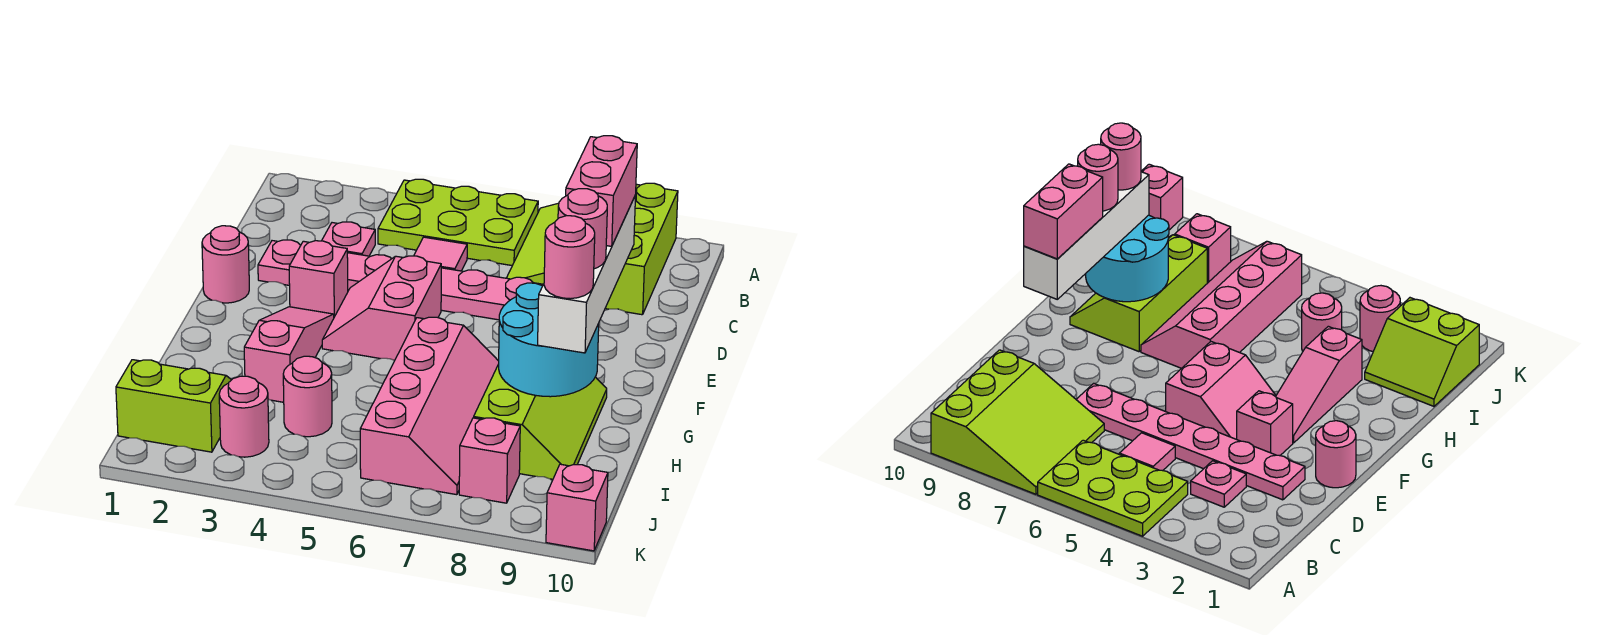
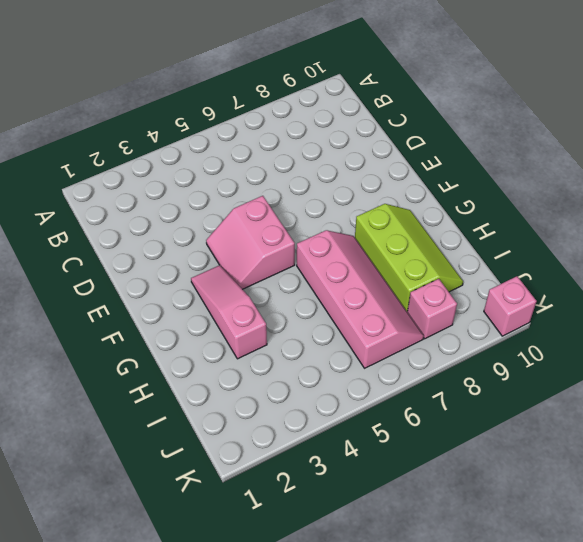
none -> lime plate A4:B6 level 1
none -> lime slope A7:C9 level 1 top 9
none -> pink plate C3 level 1

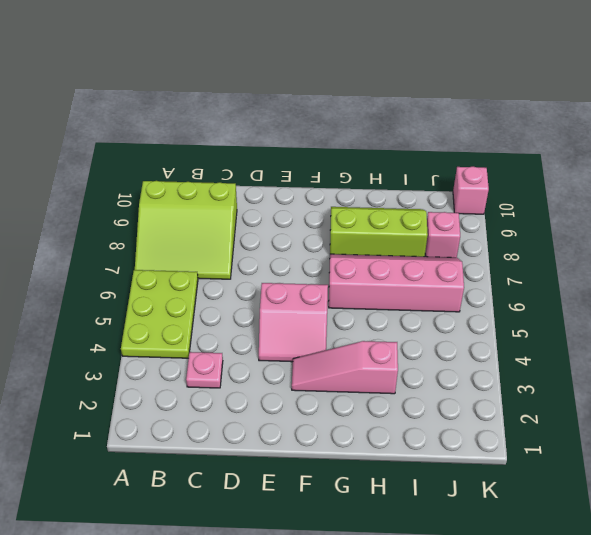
none -> pink tile C5 level 1
none -> pink plate D2:D7 level 1
none -> pink round brick E1 level 1

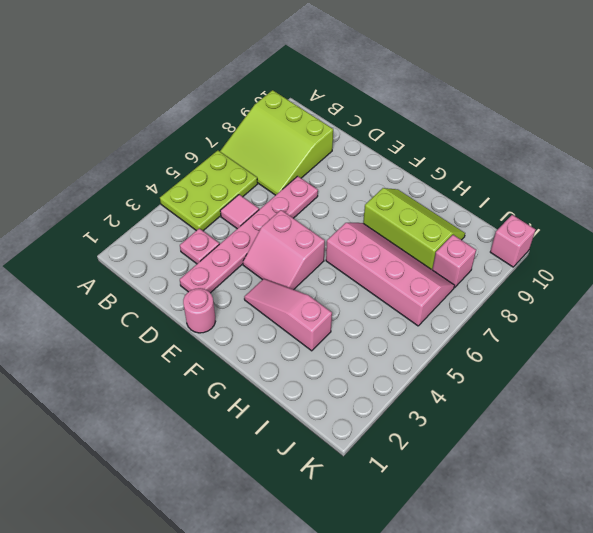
none -> pink brick E3 level 1
none -> lime slope I1:J2 level 1 top J
none -> pink round brick I4 level 1

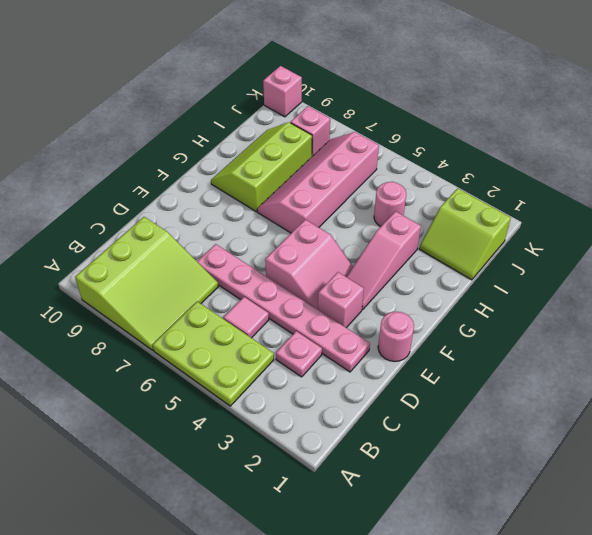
none -> pink round brick J3 level 1
none -> cyan round brick G8:H9 level 2
none -> white brick E9:H9 level 3

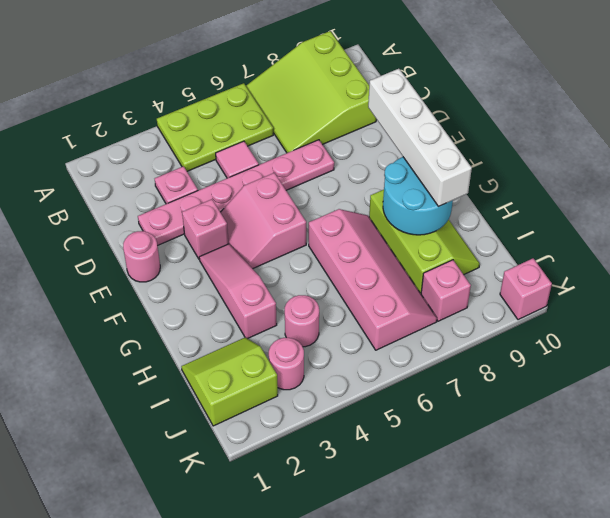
none -> pink brick E9:F9 level 4
none -> pink round brick G9 level 4
none -> pink round brick H9 level 4

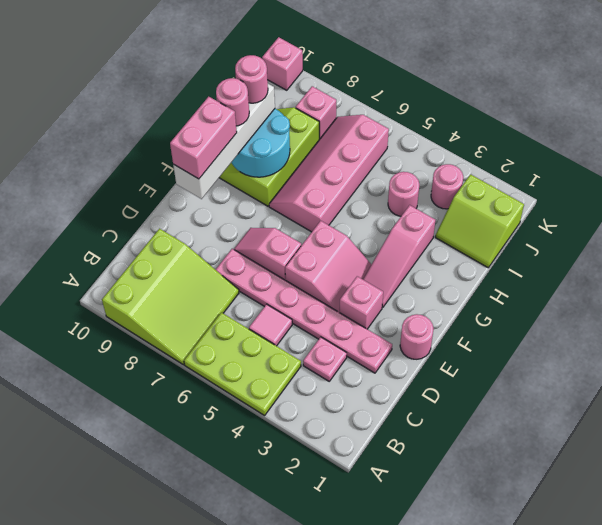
pink slope E6:E7 level 1 top 6 -> none

